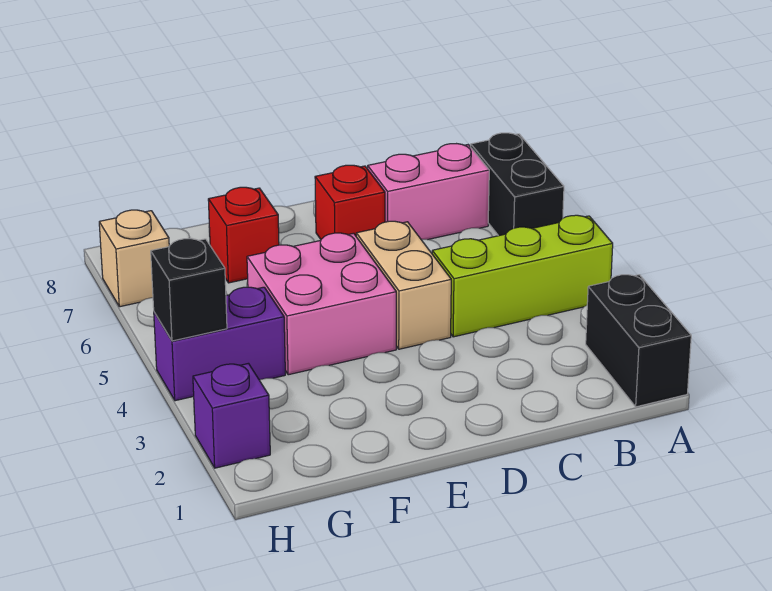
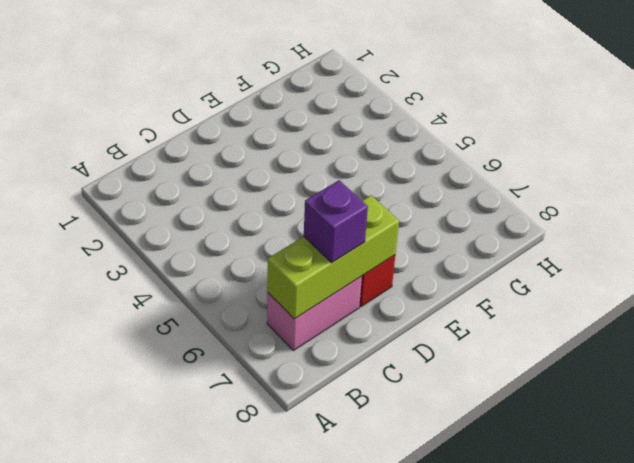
lime brick B7:D7 level 2 -> lime brick A4:C4 level 1
purple brick C7 level 3 -> purple brick H2 level 1
none -> black brick A1:A2 level 1
none -> black brick A6:A7 level 1
none -> tan brick D4:D5 level 1

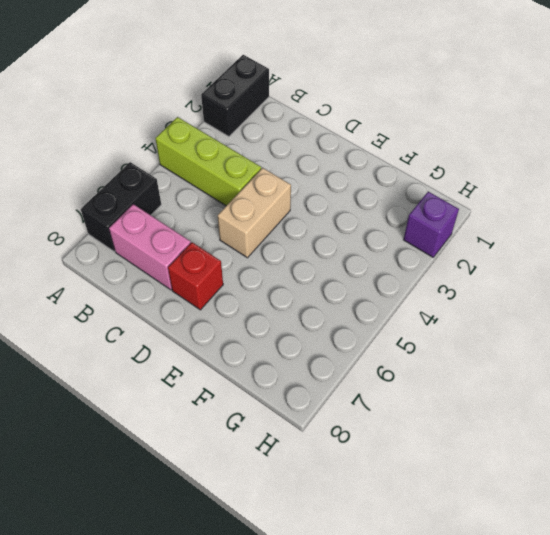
none -> pink brick E4:F5 level 1
none -> red brick F7 level 1
none -> purple brick G4:H4 level 1

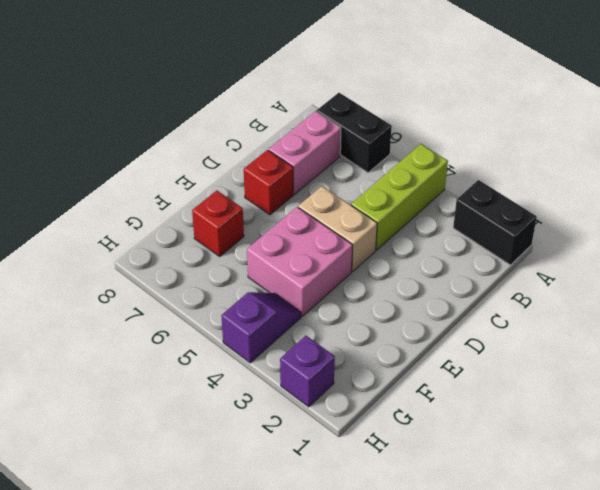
purple slope G4:H4 level 1 top H -> purple brick G4:H4 level 1
none -> tan brick H7 level 1
none -> black brick H4 level 2

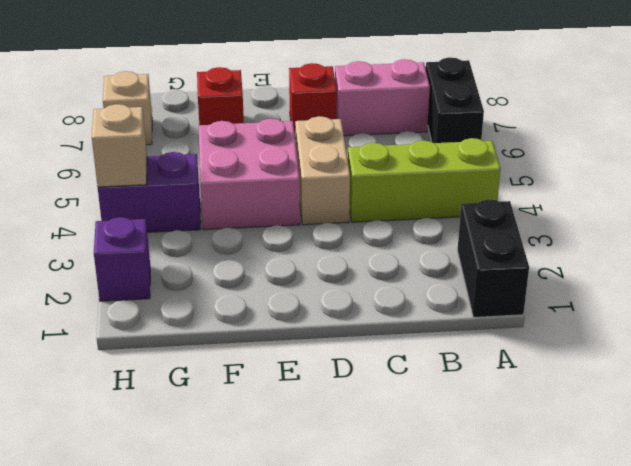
tan brick H4 level 2 -> black brick H4 level 2

